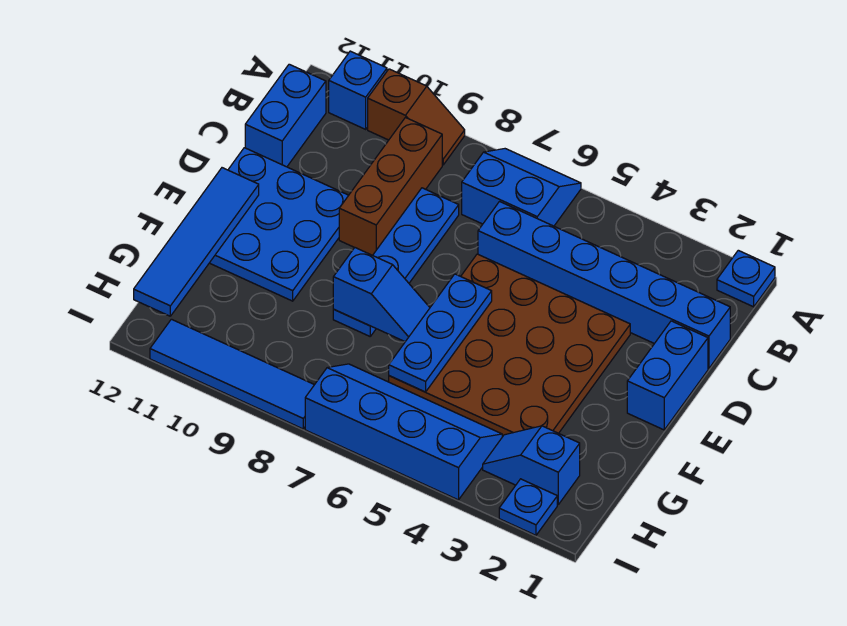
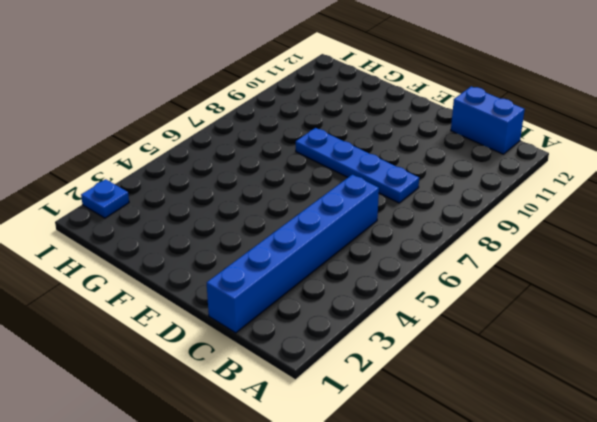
none -> blue plate A1 level 1
none -> blue slope A6:B7 level 1 top B
none -> brown slope A9:A10 level 1 top 10

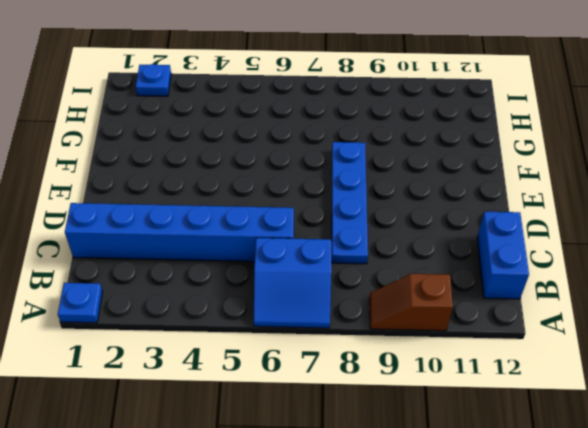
none -> blue brick A11 level 1
none -> brown brick B9:D9 level 1
none -> blue brick D1:E1 level 1

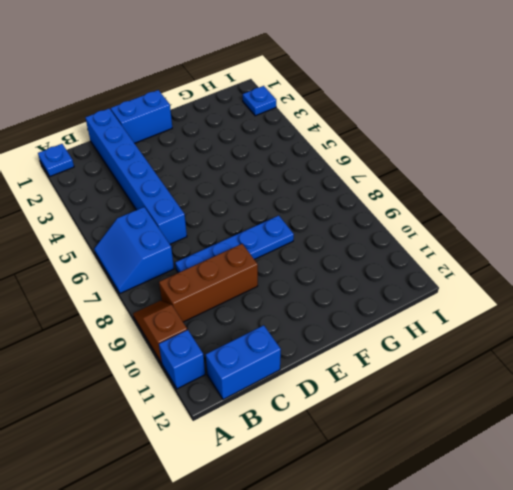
none -> brown plate D3:G6 level 1
none -> blue plate D10:F12 level 1
none -> blue slope H2:H3 level 1 top 2

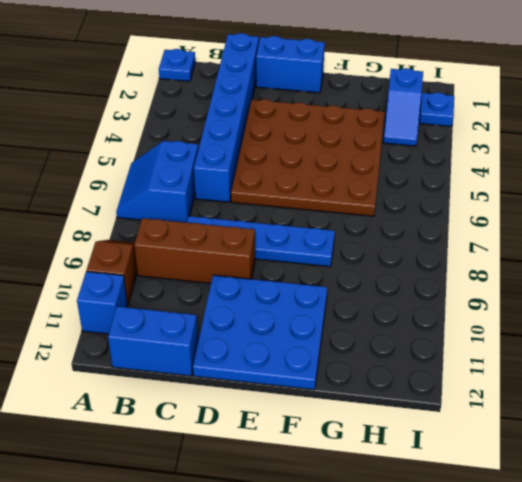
none -> blue slope H4:I7 level 1 top I
none -> blue tile I8:I11 level 1
none -> blue plate E6:G6 level 2

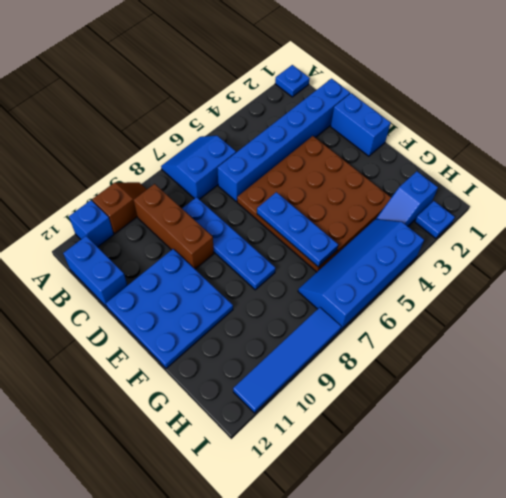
none -> blue tile E12:H12 level 2
none -> blue slope F7:F8 level 2 top 8

